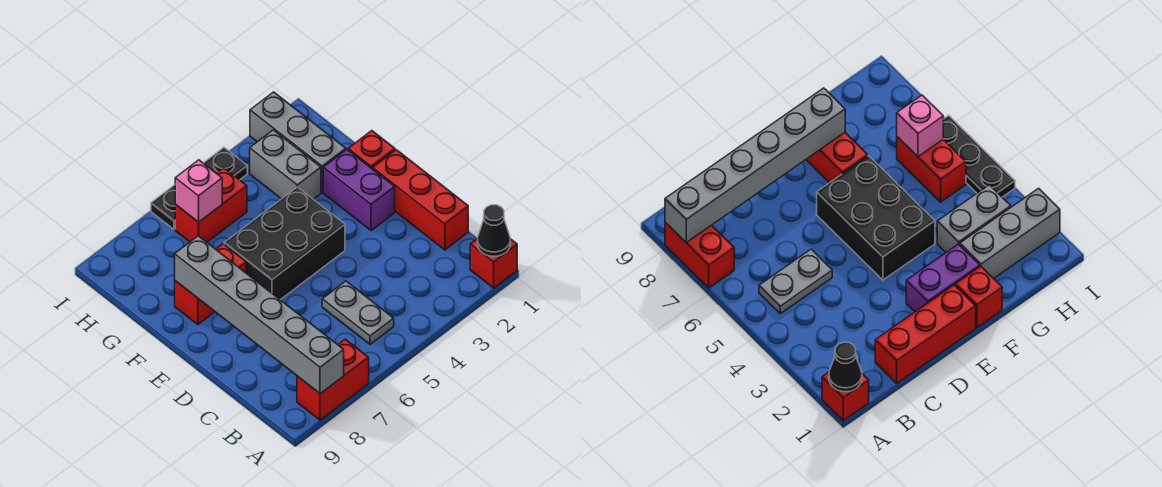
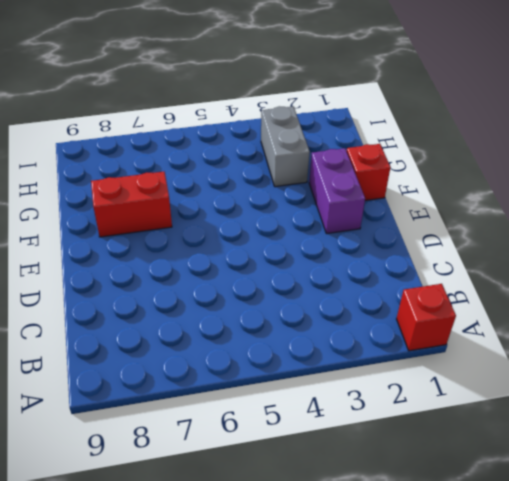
none -> red brick A7:A8 level 1
none -> grey plate B5:C5 level 1
none -> red brick C1:E1 level 1

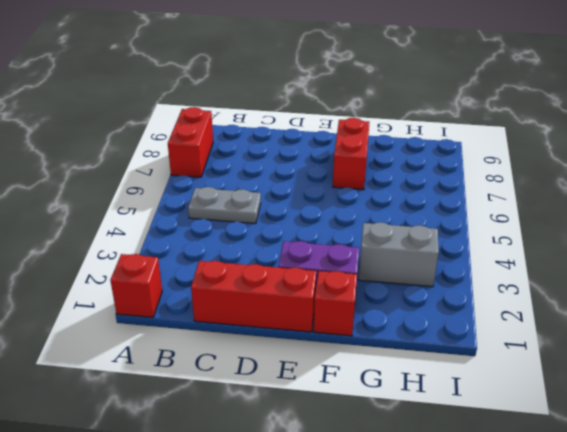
none -> black brick E4:F6 level 1
none -> grey brick G2:I2 level 1
none -> red brick H5:H6 level 1

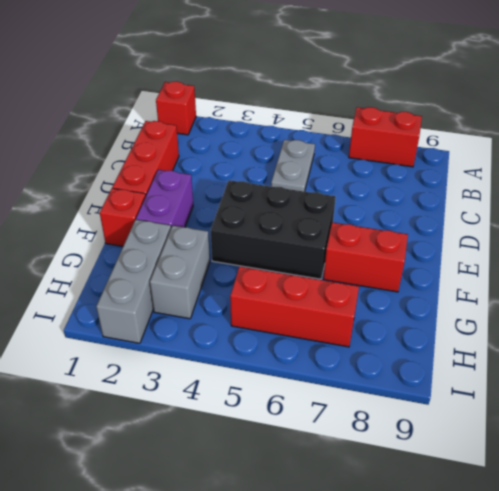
red brick H5:H7 level 1 -> red brick H5:H6 level 1
none -> black plate I4:I6 level 1
none -> black cone A1 level 2
none -> grey brick A8:F8 level 2

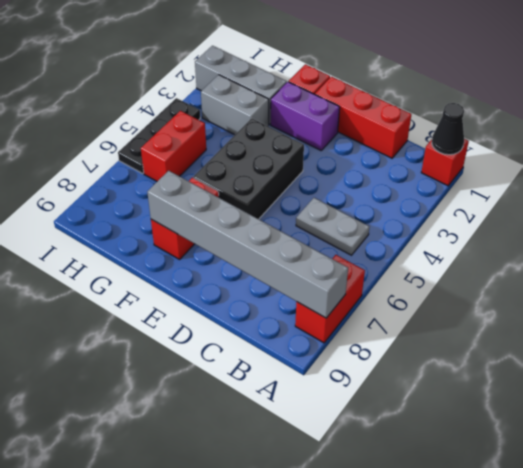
none -> pink brick H6 level 2

